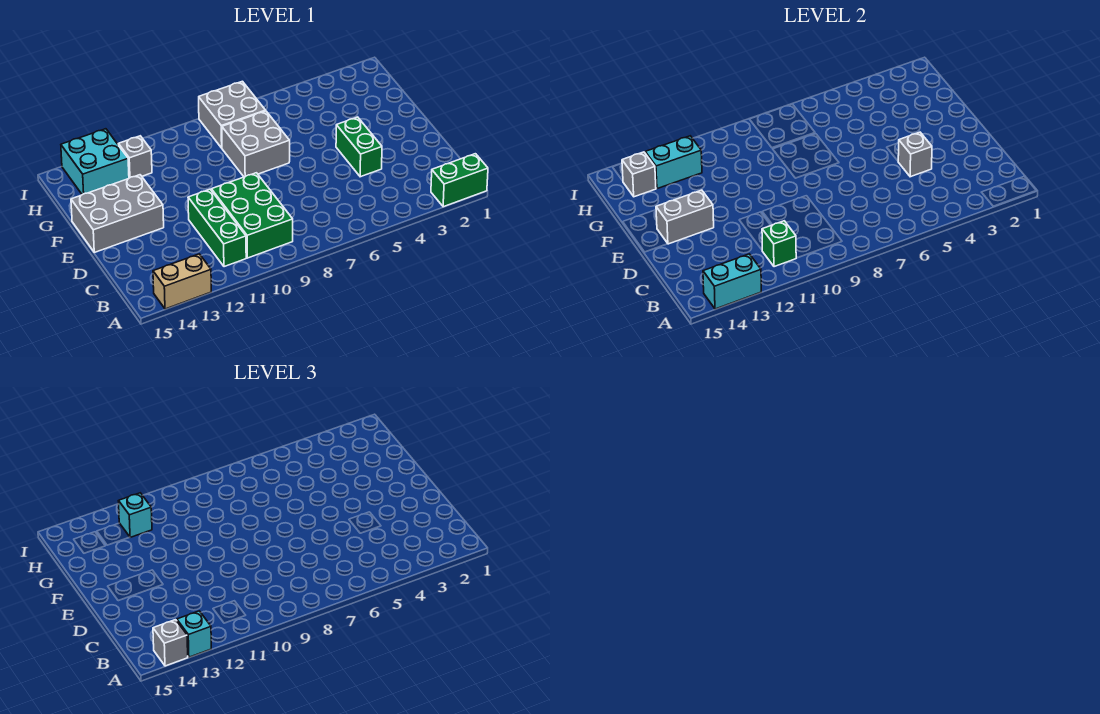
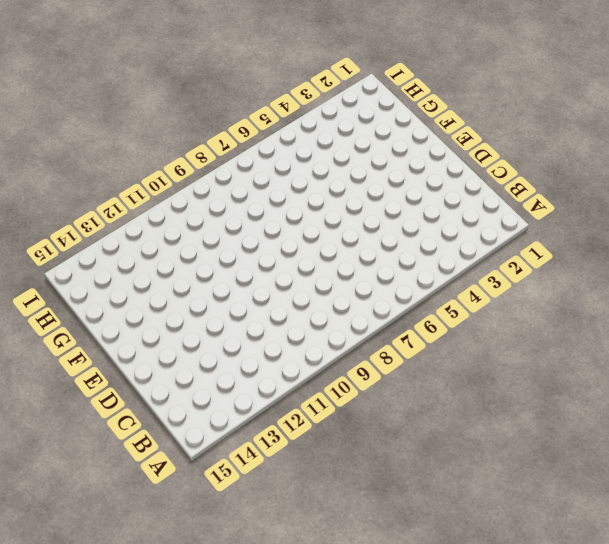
none -> green brick A1:A2 level 1
none -> tan brick A13:A14 level 1
none -> green brick B9:D10 level 1

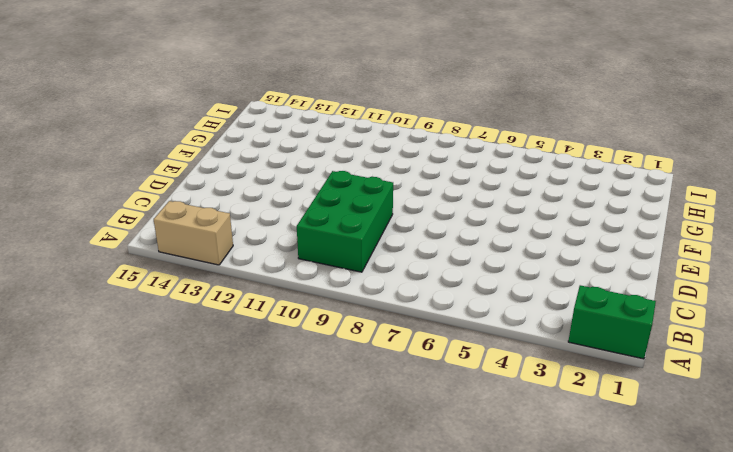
none -> green brick B11:D11 level 1
none -> green brick D4:E4 level 1
none -> grey brick E13:F15 level 1

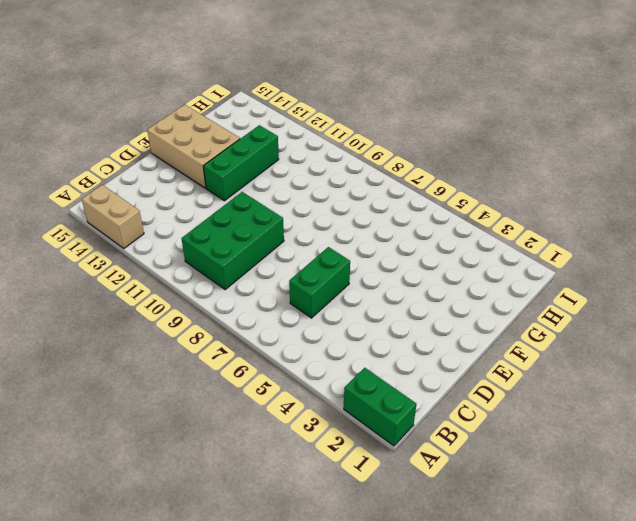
green brick C6:D6 level 1 -> green brick D4:E4 level 1
green brick E12:G12 level 1 -> green brick B11:D11 level 1
tan brick E13:F15 level 1 -> grey brick E13:F15 level 1
none -> grey brick F7:G8 level 1
none -> grey brick H7:I8 level 1
none -> grey brick H12 level 1

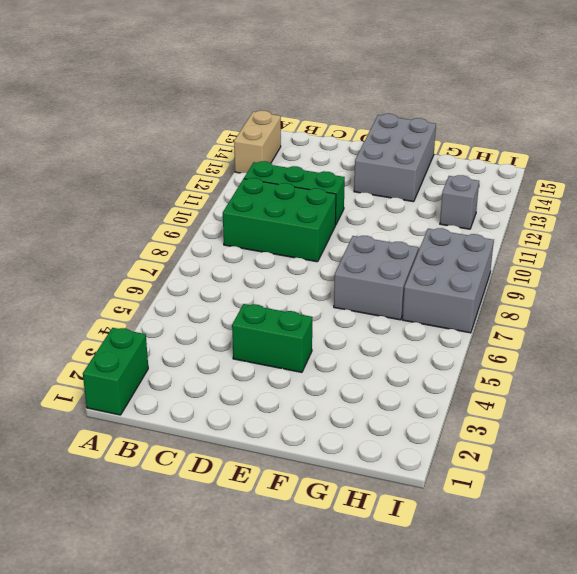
grey brick H7:I9 level 1 -> grey brick H7:I8 level 1
none -> cyan brick H13:I14 level 1
none -> cyan brick A13:A14 level 2
none -> green brick B11 level 2

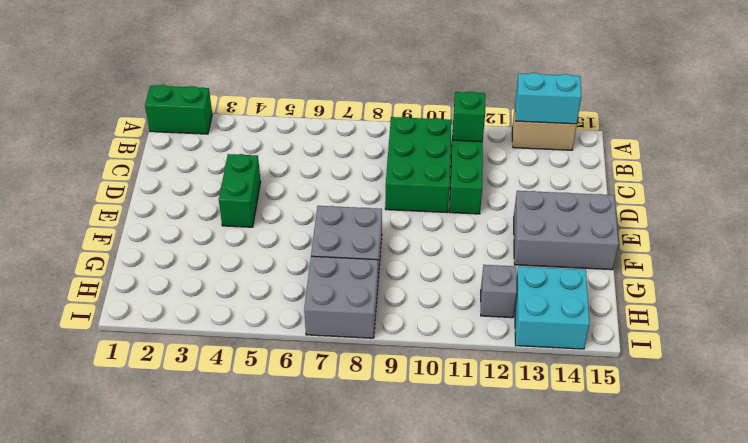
none -> grey brick D4 level 2
none -> grey brick E13:E14 level 2
none -> cyan brick H12:H13 level 2

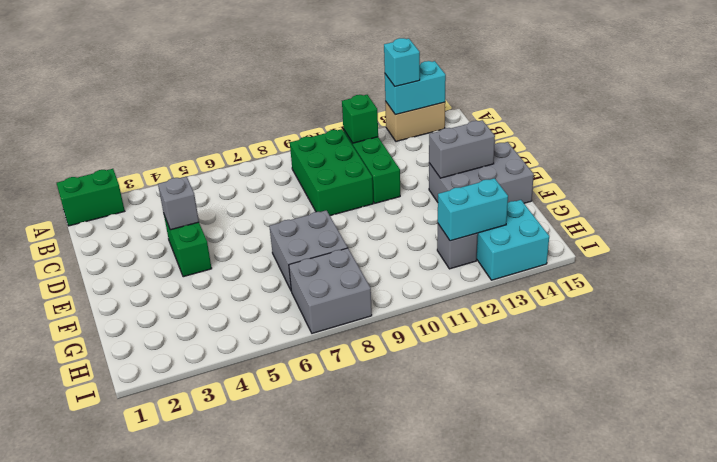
none -> grey brick H14 level 2
none -> grey brick A14 level 3
none -> cyan brick H12 level 3

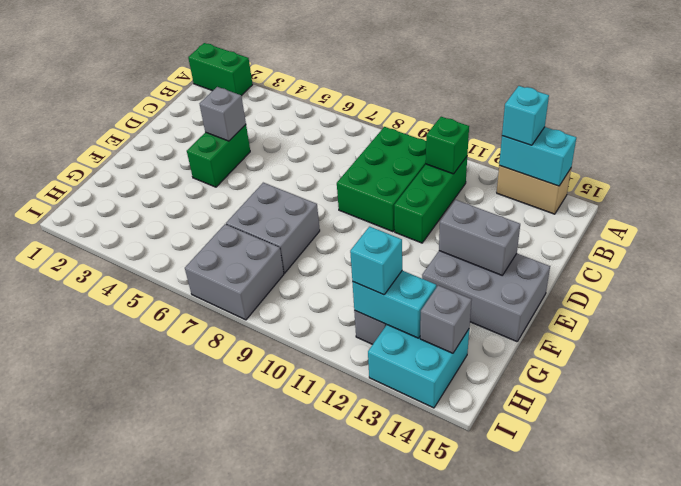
none -> grey brick A14 level 3

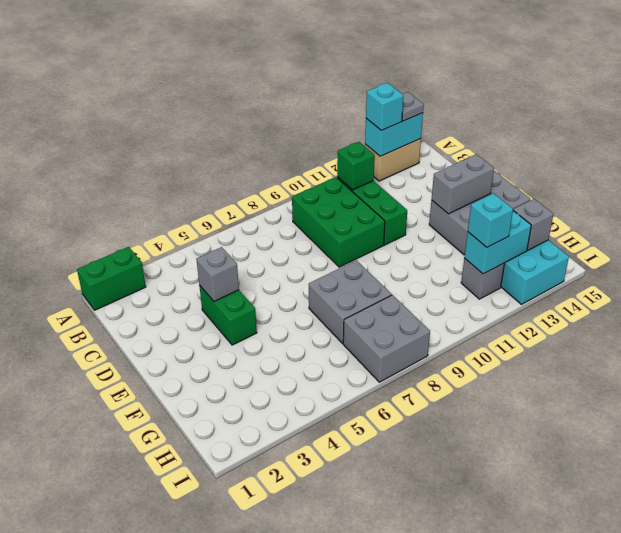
grey plate A14 level 3 -> grey brick A14 level 3

